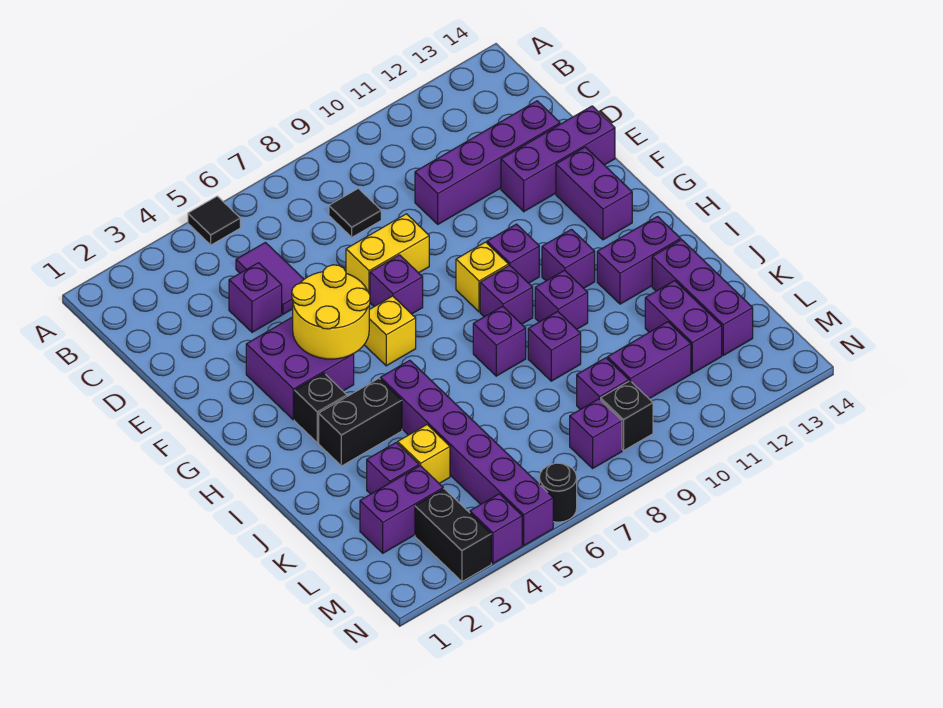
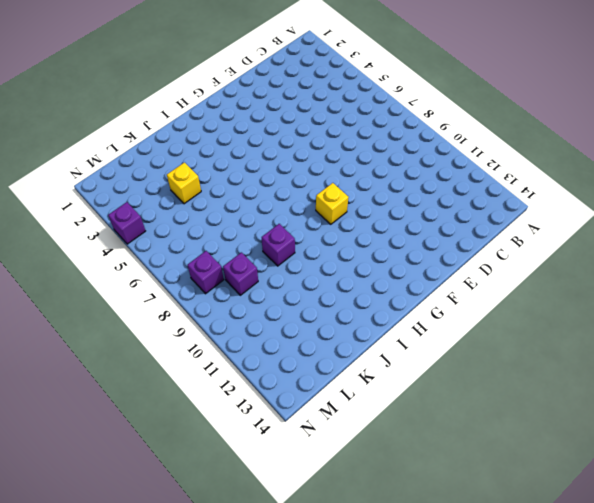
none -> black tile A5 level 1
none -> purple tile C5:D5 level 1
none -> black tile C8 level 1
none -> purple brick D4 level 1

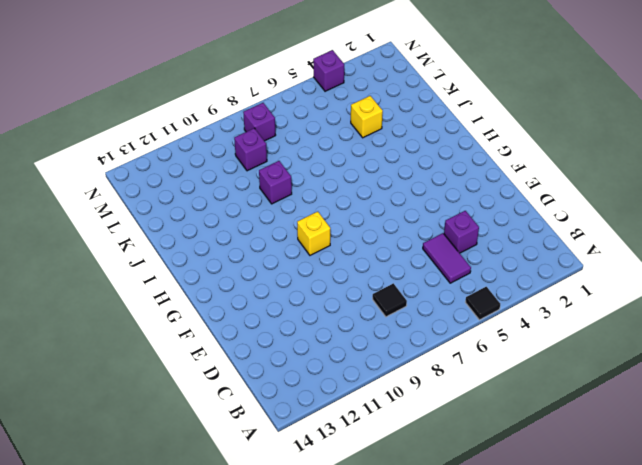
none -> purple brick D10:D13 level 1
none -> yellow brick E7:E8 level 1
none -> purple brick E12:E14 level 1
none -> purple brick F3:G4 level 1

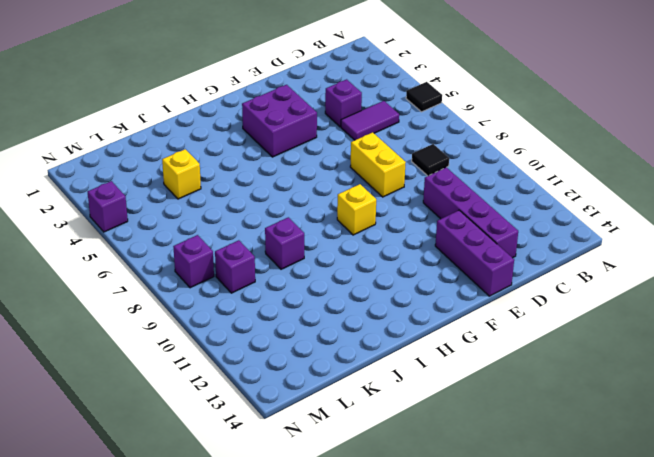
none -> purple brick F7 level 1
none -> purple brick F13:G13 level 1
none -> yellow brick G6 level 1
none -> purple brick G10 level 1

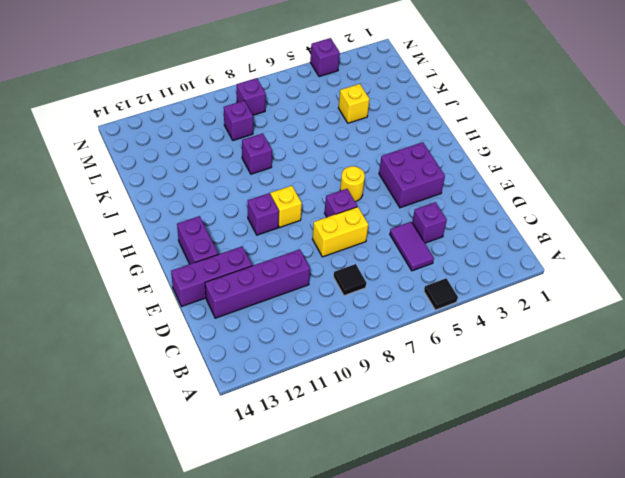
yellow round brick G6 level 1 -> yellow brick G6 level 1
none -> black brick H3 level 1
none -> purple brick H9 level 1
none -> purple brick H11 level 1
none -> black brick I3:I4 level 1

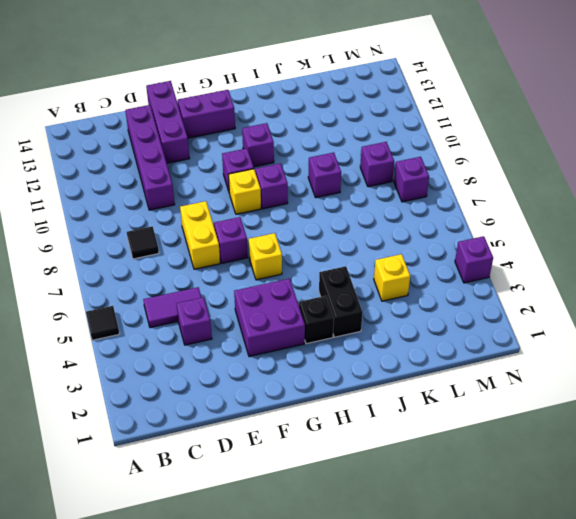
none -> purple brick I5:N5 level 1
none -> purple brick I8 level 1
none -> purple brick I10 level 1
none -> purple brick I12:I13 level 1

